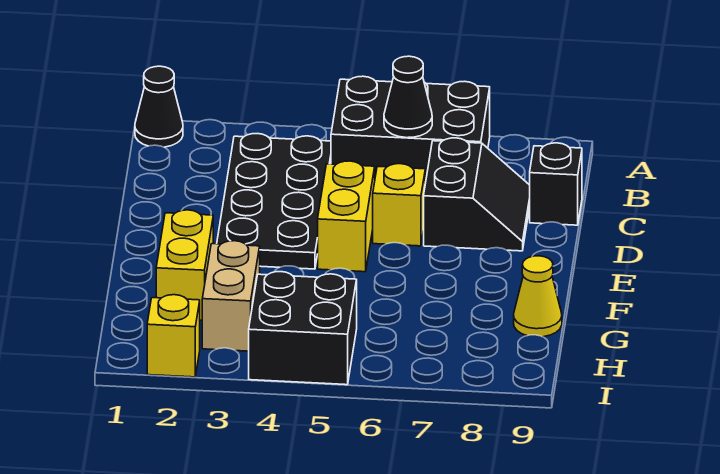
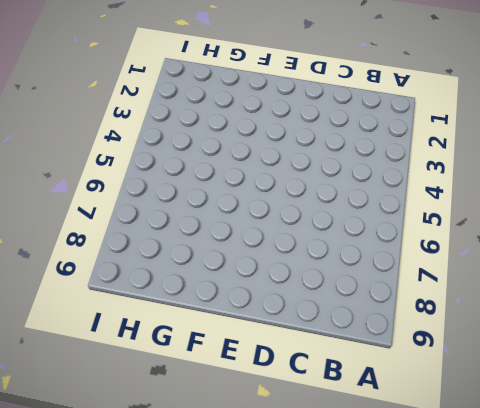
none -> black cone A1 level 1
none -> black brick A5:B7 level 1
none -> black plate B3:E4 level 1

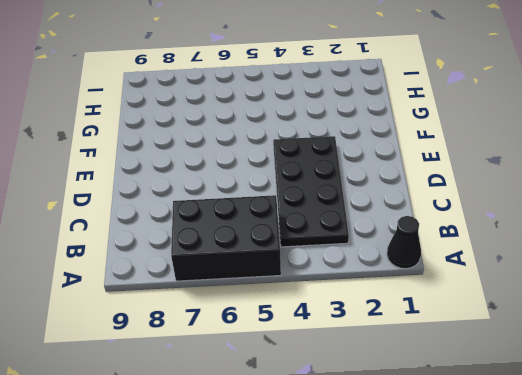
none -> black slope C7:D8 level 1 top 7
none -> black brick C9 level 1
none -> yellow brick D5:E5 level 1

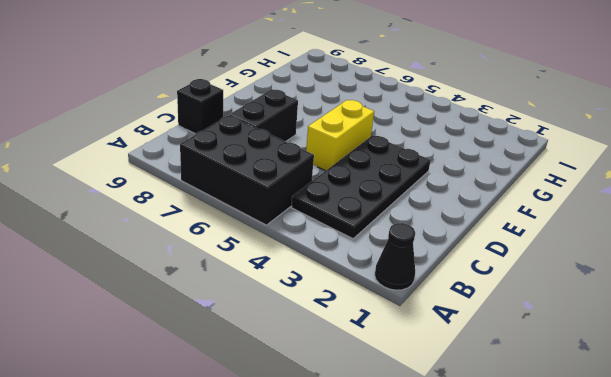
none -> yellow brick D6 level 1
none -> yellow brick F2:G2 level 1
none -> tan brick G3:H3 level 1

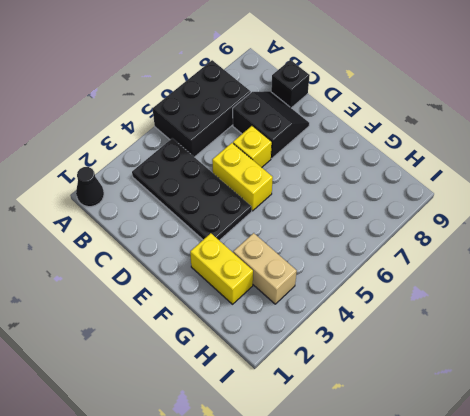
none -> yellow cone G9 level 1
none -> black brick H4:I5 level 1
none -> yellow brick I2 level 1

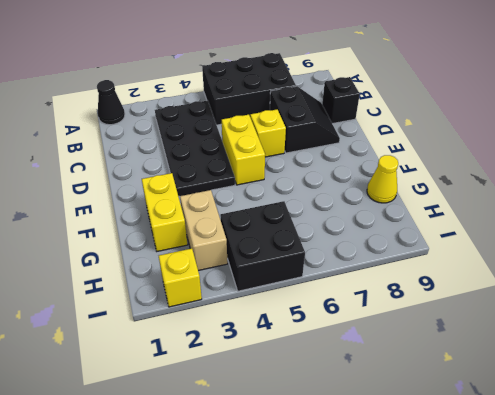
none -> black cone B6 level 2

